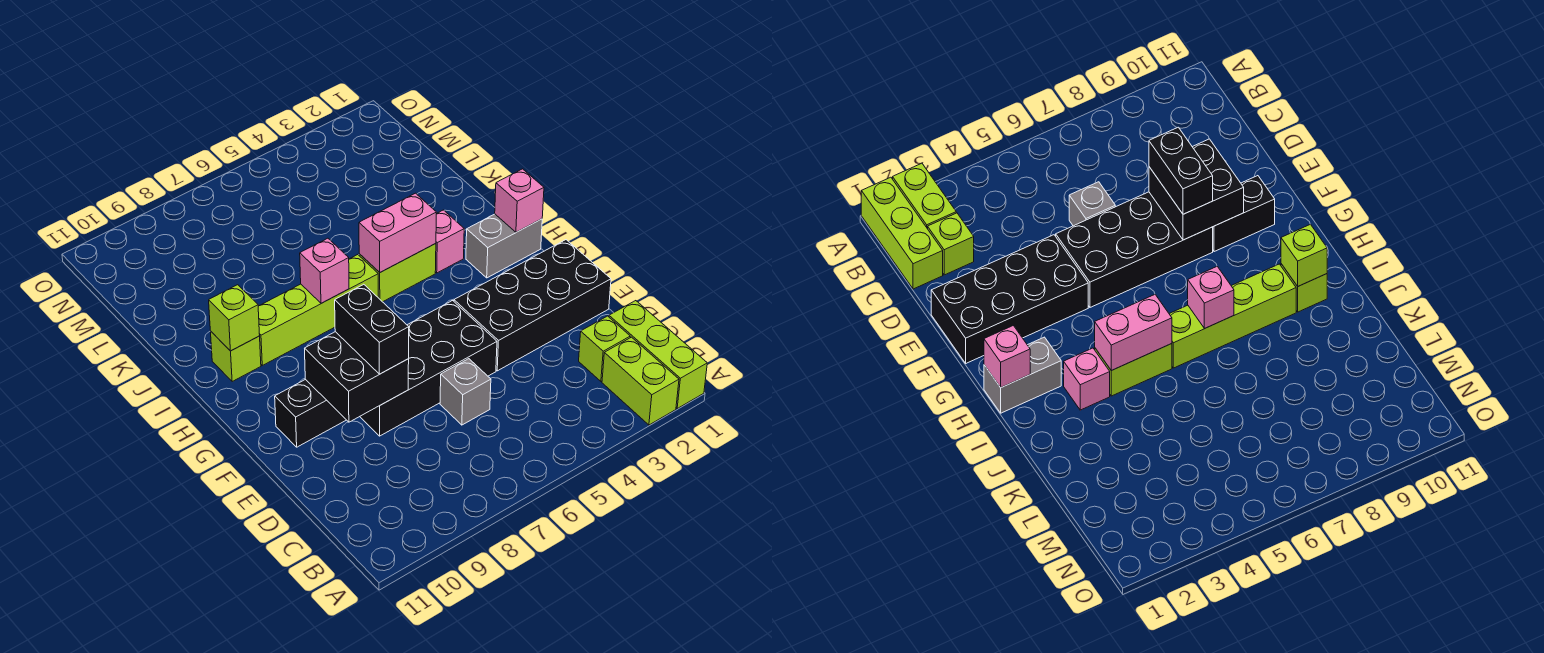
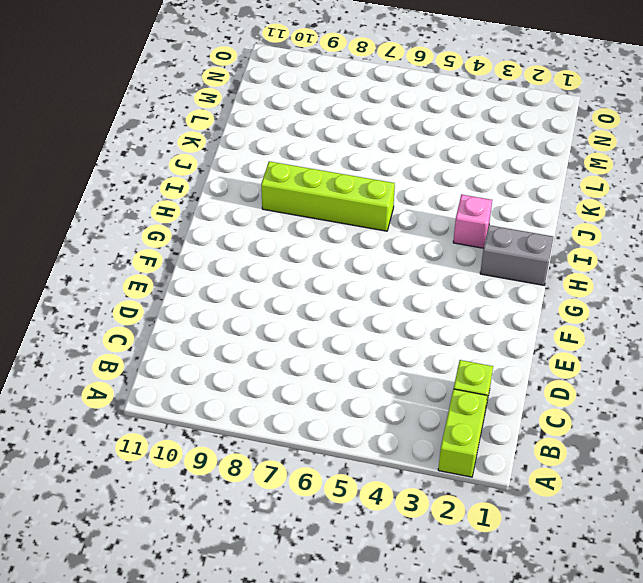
none -> lime brick A1:C1 level 1
none -> grey brick D6 level 1
none -> black brick E1:F4 level 1

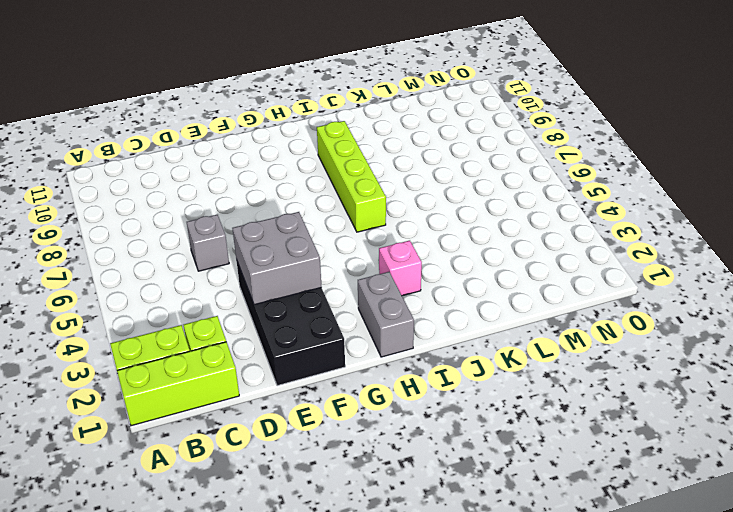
grey brick E3:F4 level 2 -> none
none -> black brick E5:F8 level 1
none -> black brick F9:F10 level 1
none -> lime brick I4:I5 level 1

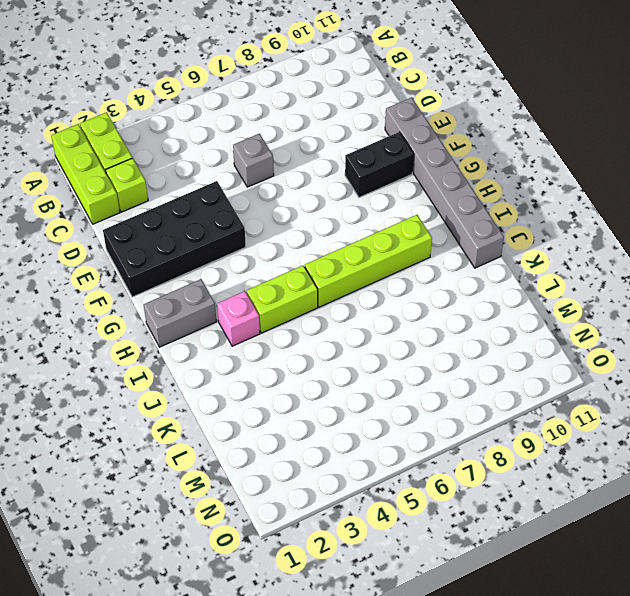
grey brick E11:J11 level 1 -> none
none -> black brick E5:F8 level 1
none -> lime brick I10 level 1
none -> black brick E8:F9 level 2

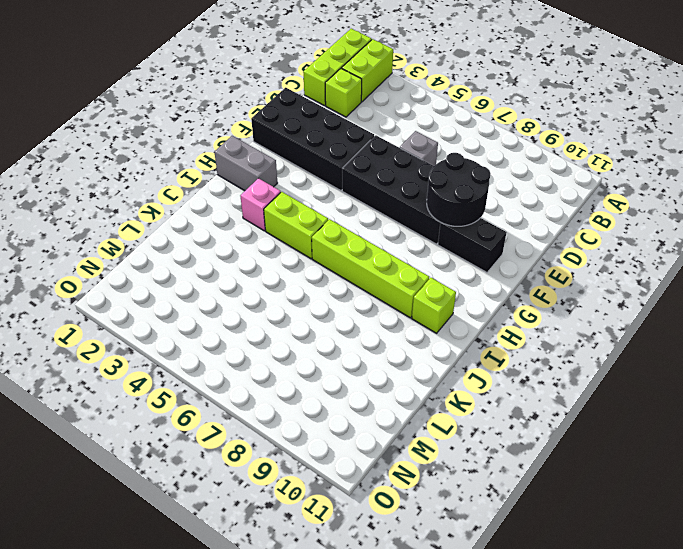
black round brick E8:F9 level 2 -> black brick E8:F9 level 2
none -> pink brick H1 level 2
none -> pink brick I4:I5 level 2
none -> pink brick I7 level 2

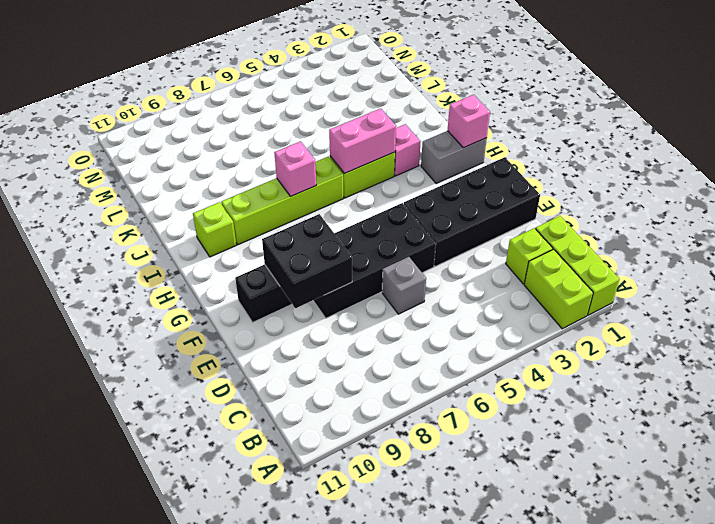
none -> lime brick I10 level 2
none -> black brick E8:F8 level 3

